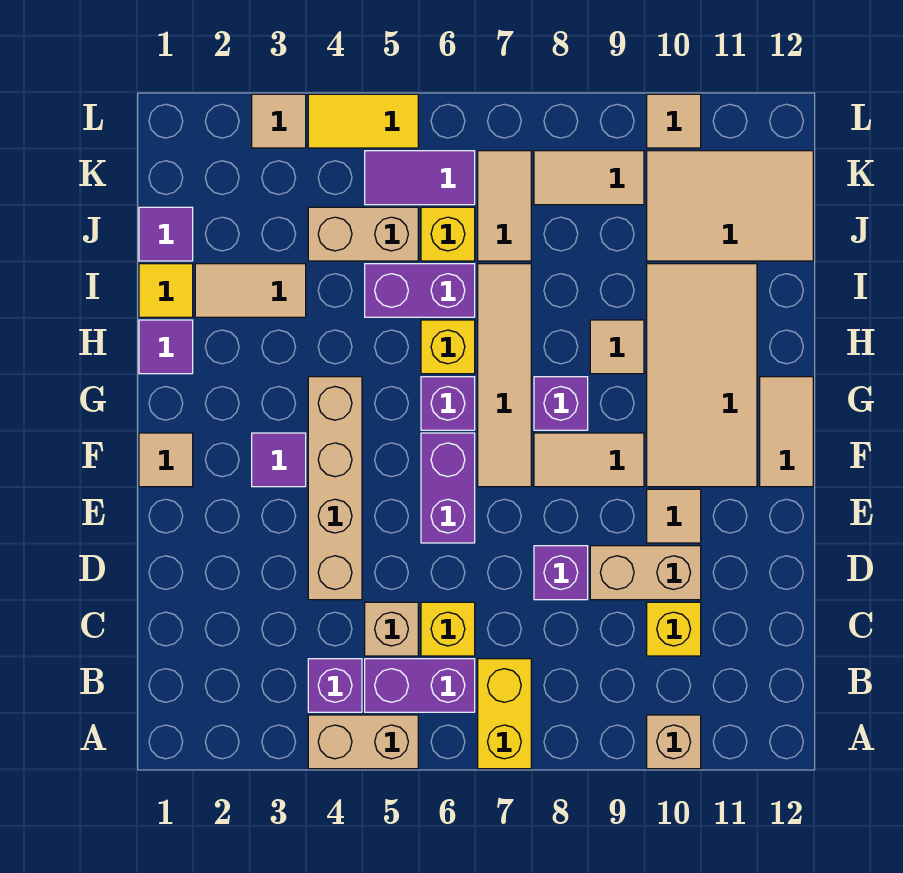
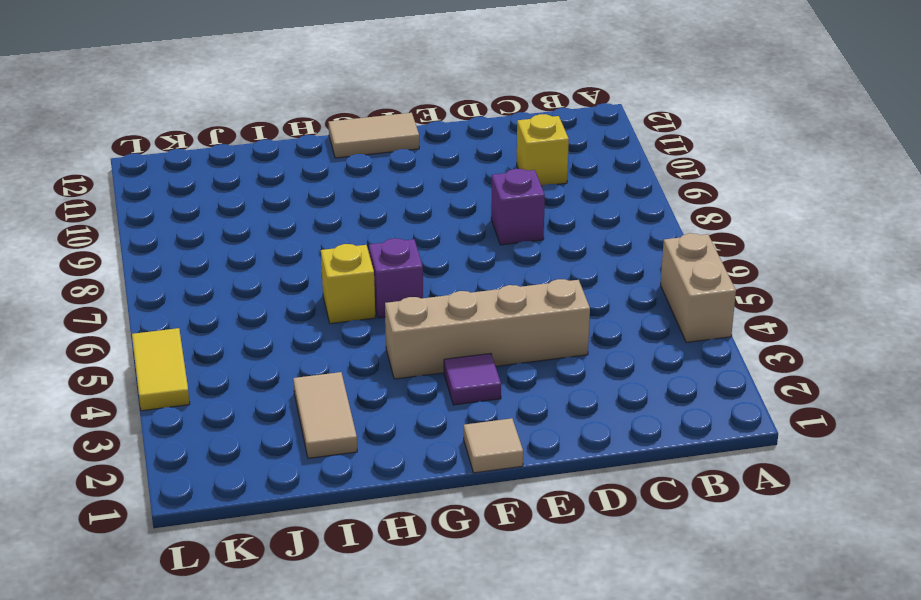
none -> yellow brick A7:B7 level 1
none -> tan brick A10 level 1
none -> purple brick B4 level 1
none -> purple brick B5:B6 level 1

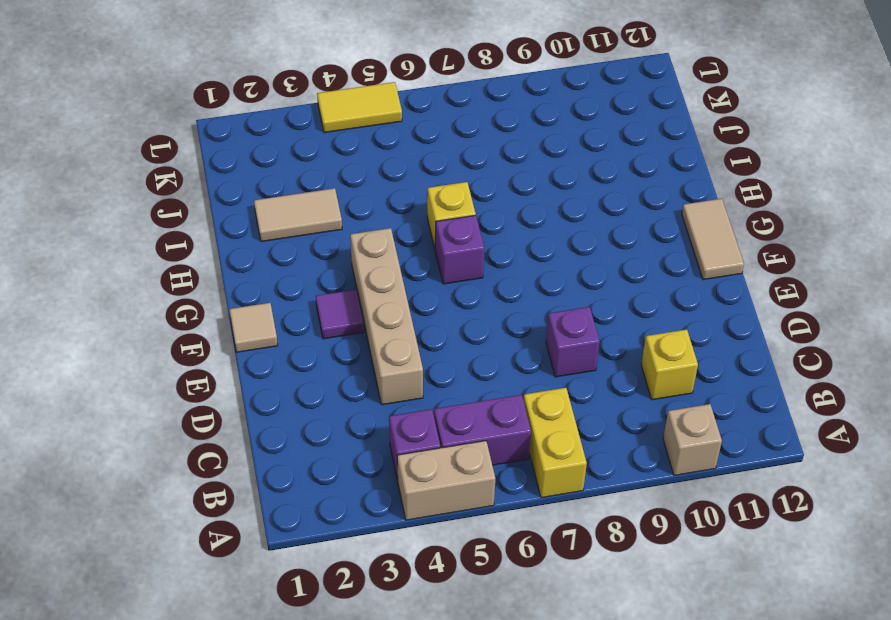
none -> tan brick C5 level 1
none -> yellow brick C6 level 1
none -> tan brick D9:D10 level 1
none -> purple brick E6:F6 level 1

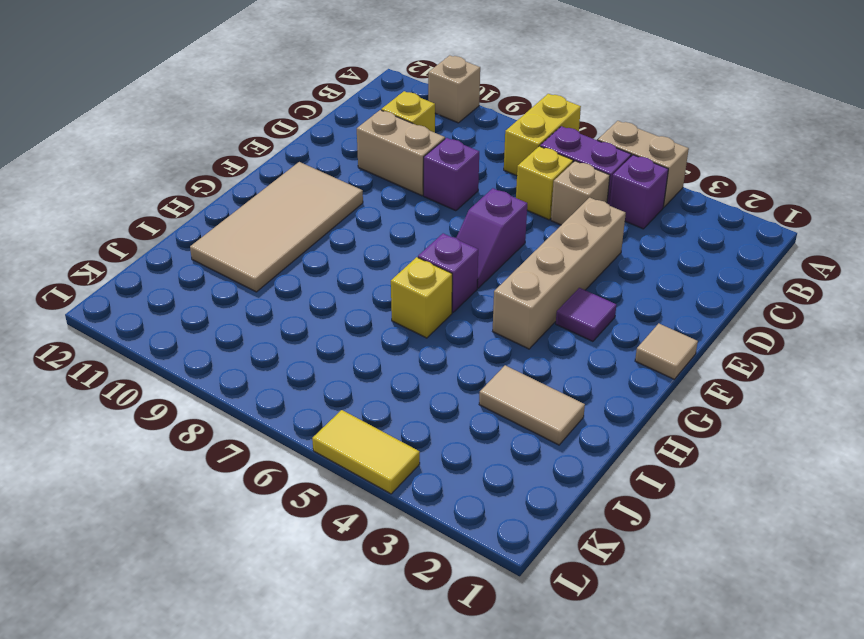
purple slope E6:F6 level 1 top E -> purple brick E6:F6 level 1
none -> tan tile E10 level 1
none -> tan tile F7:I7 level 1
none -> tan tile F8:F9 level 1
none -> tan tile F12:G12 level 1

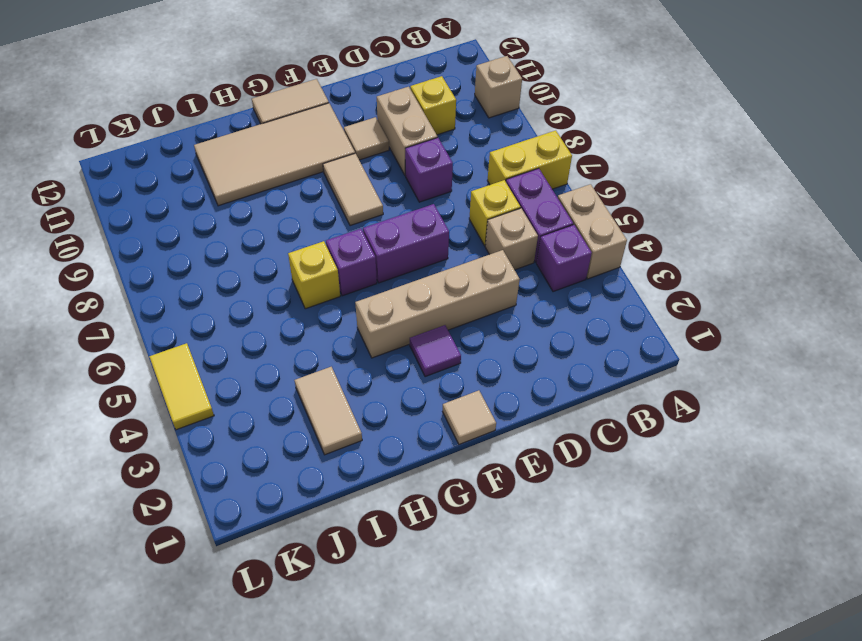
none -> tan tile F7:I7 level 1
none -> purple brick G8 level 1
none -> purple tile H1 level 1
none -> tan tile H9 level 1

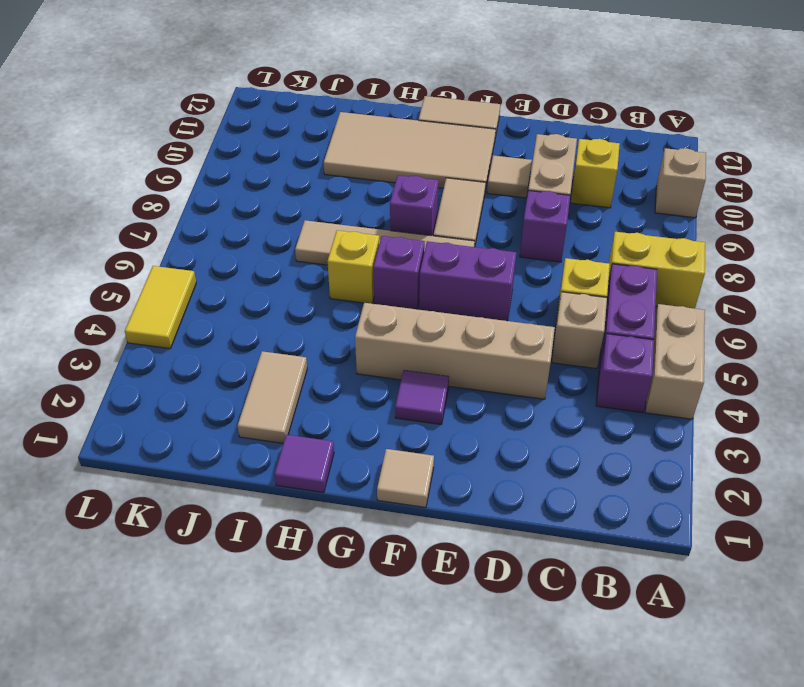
none -> tan tile H9 level 1
none -> yellow tile I1 level 1
none -> purple brick I5:I6 level 1
none -> purple tile J1 level 1

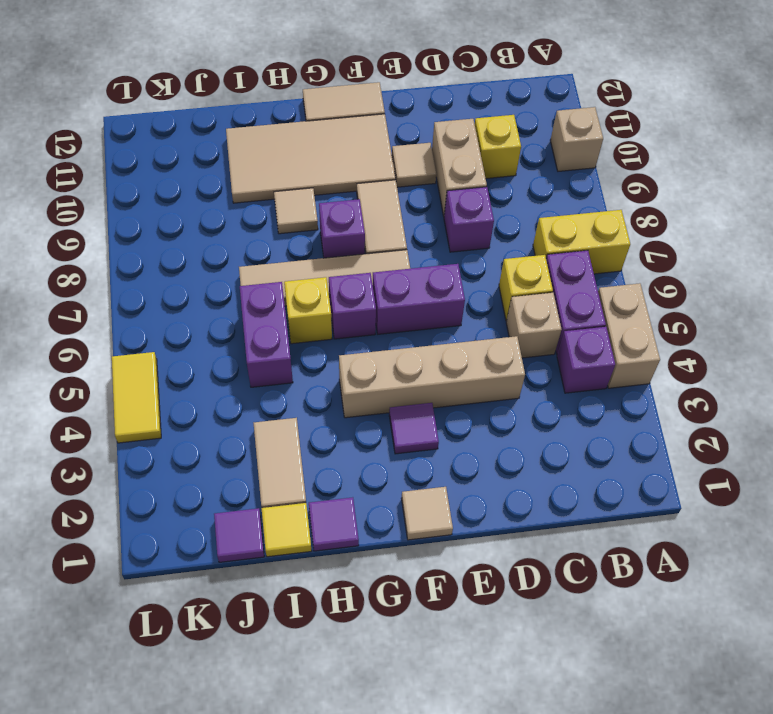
none -> tan brick J4:J5 level 1
none -> yellow brick J6 level 1
none -> tan tile J7:K7 level 1
none -> tan tile J10:K12 level 1

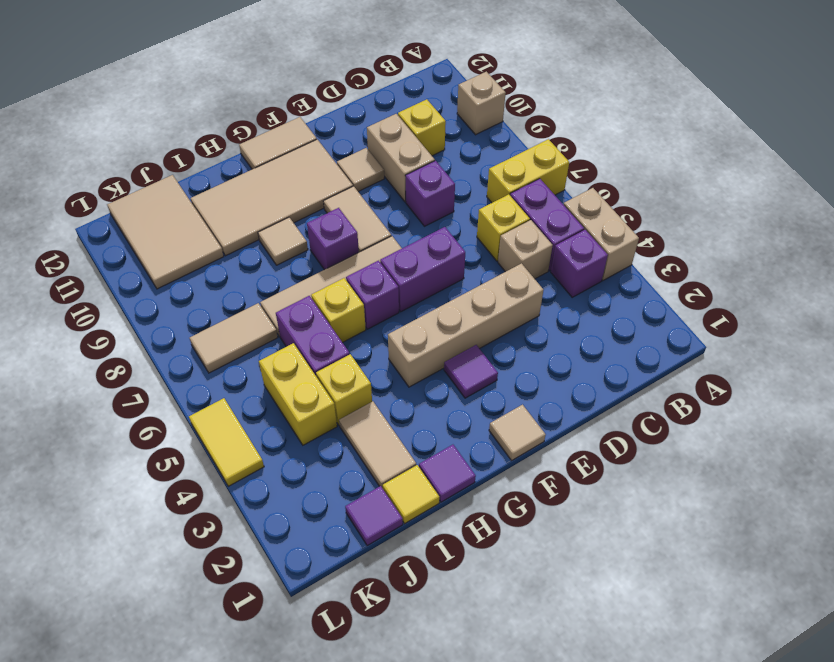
yellow brick I4 level 1 -> yellow brick J6 level 1
yellow brick J4:J5 level 1 -> tan brick J4:J5 level 1
none -> purple tile K5:K6 level 1
none -> tan tile K8:K9 level 1
none -> tan tile L3 level 1
none -> tan tile L10 level 1

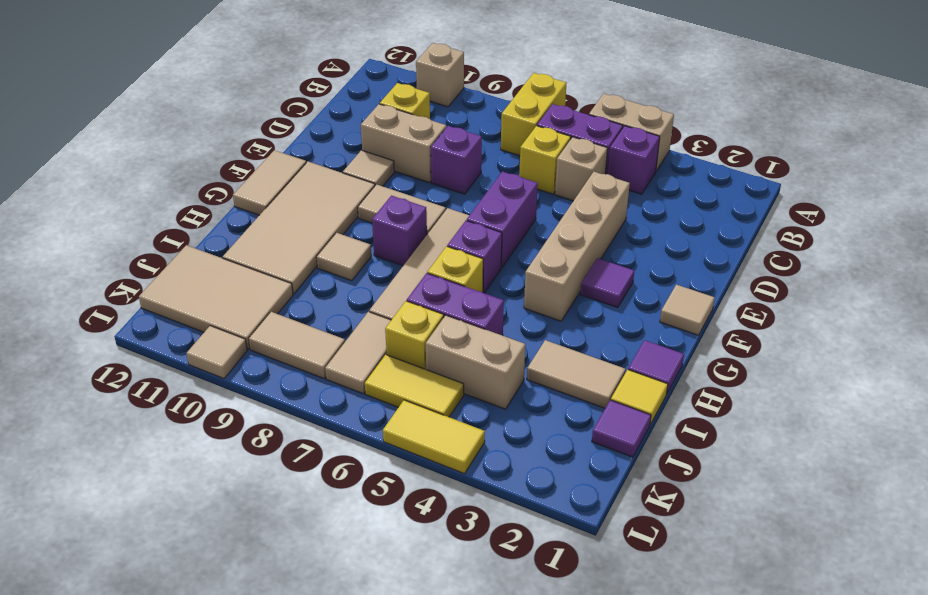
yellow tile K5:K6 level 1 -> purple tile K5:K6 level 1
none -> tan tile L3 level 1

